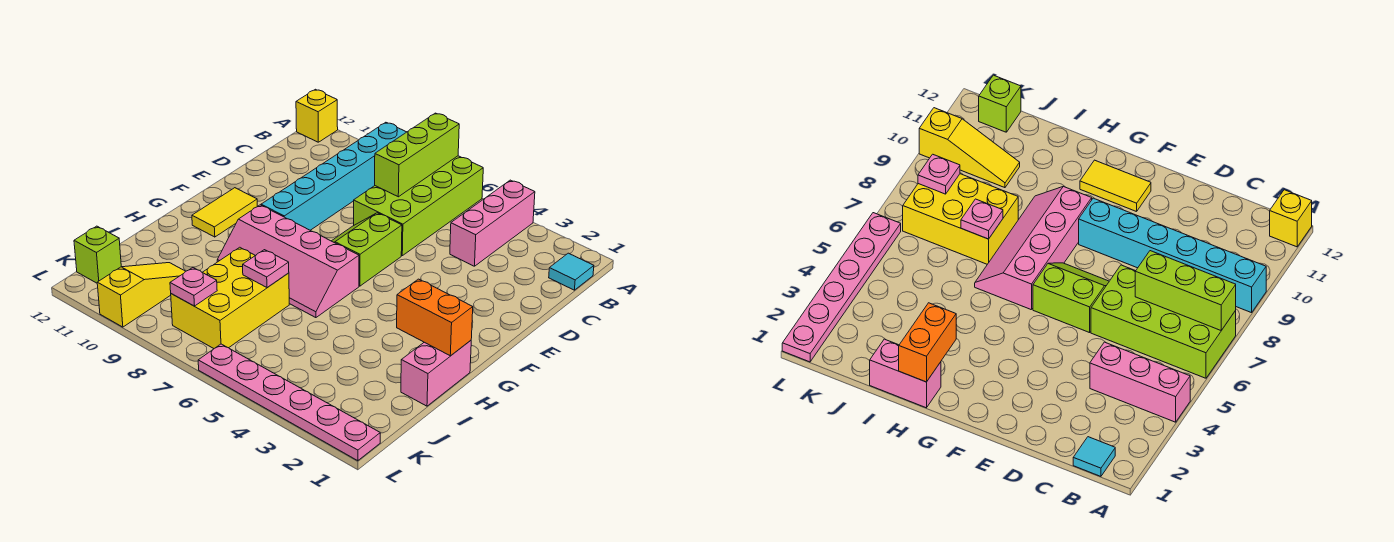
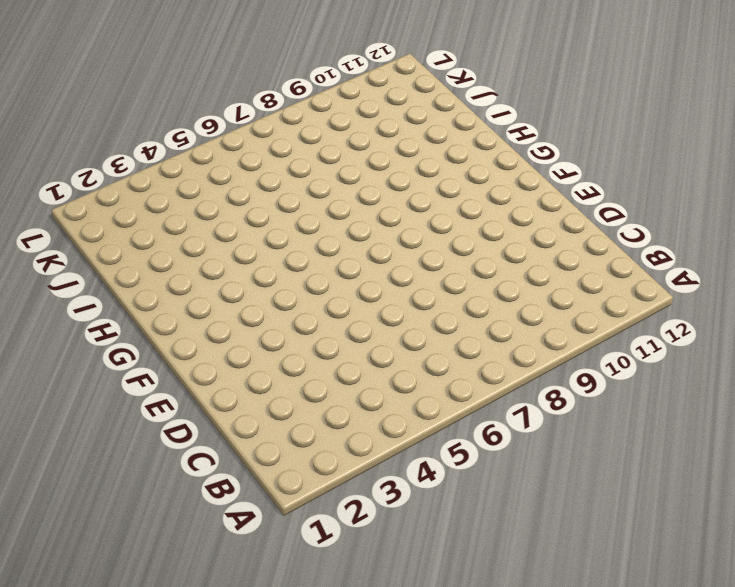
none -> pink brick A4:C4 level 1
none -> lime brick A6:D7 level 1
none -> cyan brick A9:F9 level 1

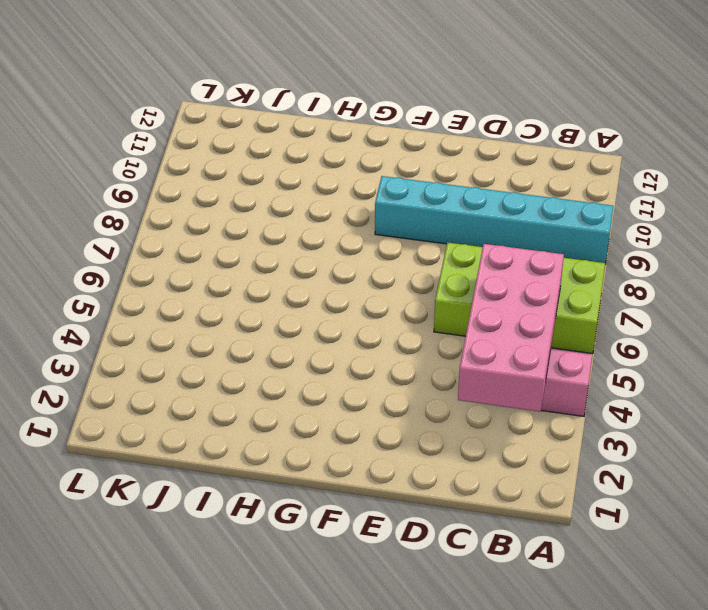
pink brick B3:C6 level 2 -> none
none -> yellow brick A12 level 1
none -> cyan tile B1 level 1
none -> lime slope E6:F7 level 1 top 6

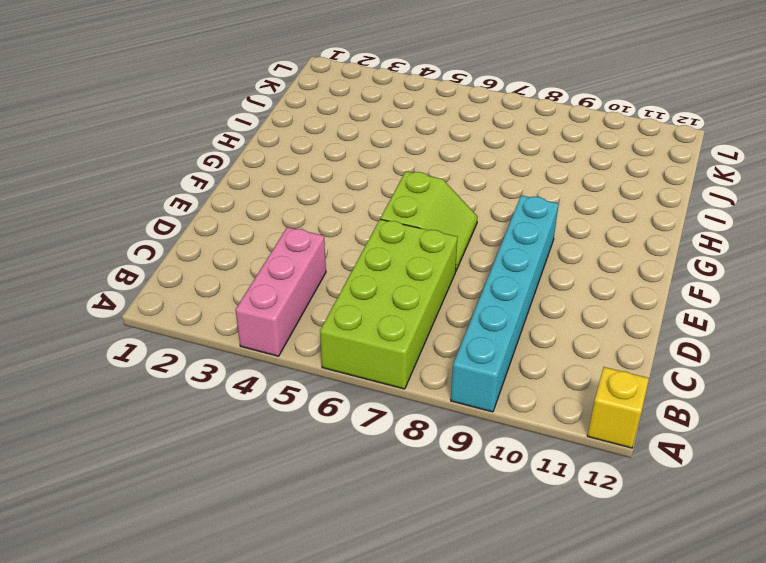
none -> cyan tile B1 level 1
none -> yellow tile F11:G11 level 1
none -> pink slope G6:H9 level 1 top G

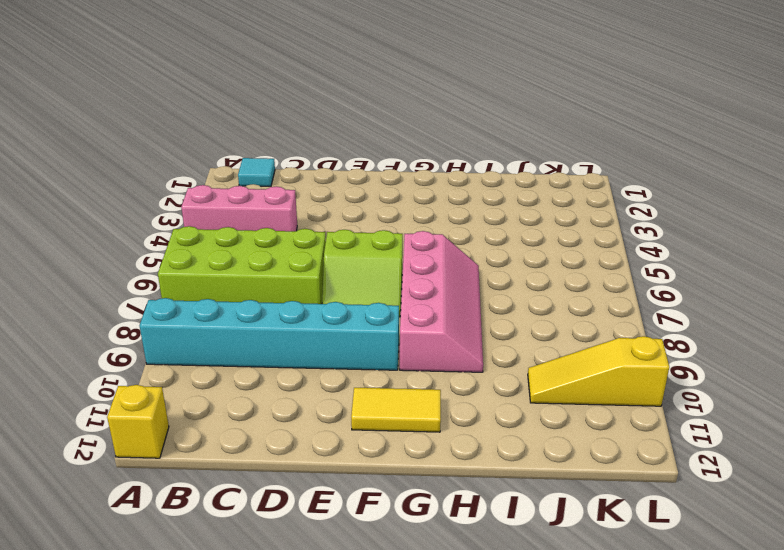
none -> pink brick H1:I1 level 1
none -> yellow brick I7:K8 level 1
none -> lime brick K12 level 1

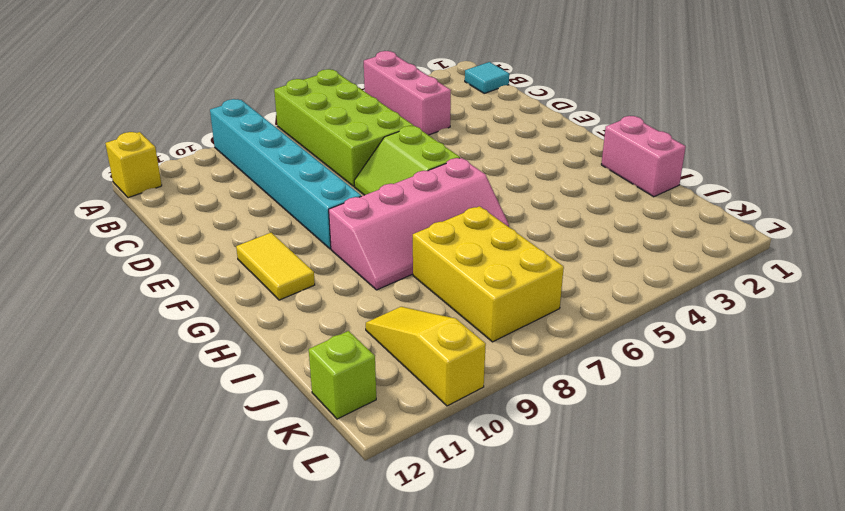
none -> pink plate L1:L6 level 1
none -> lime brick A7:C7 level 2
none -> orange brick H1:H2 level 2

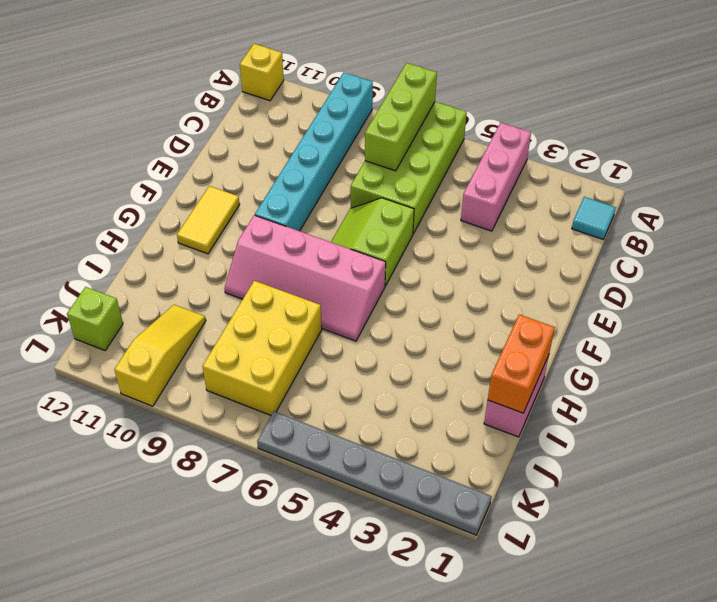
orange brick H1:I1 level 2 -> orange brick H1:H2 level 2
grey plate L1:L6 level 1 -> pink plate L1:L6 level 1
none -> pink plate I7 level 2
none -> pink plate K8 level 2

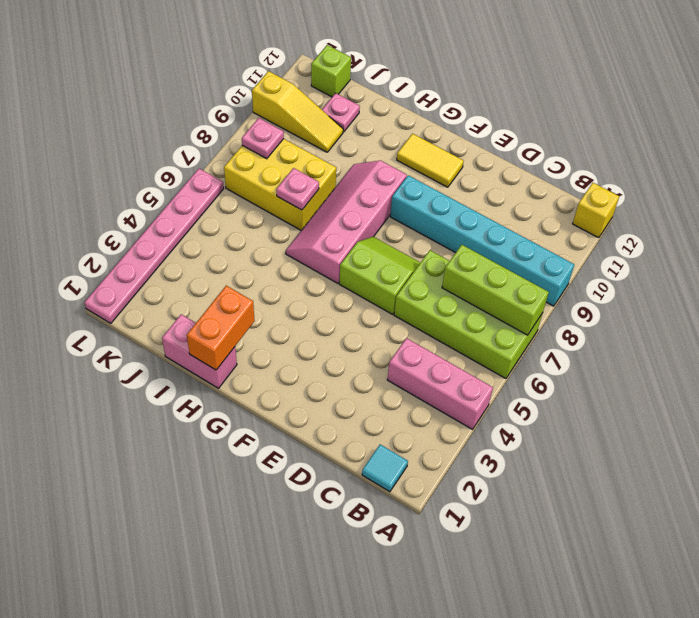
pink plate J11 level 1 -> none

